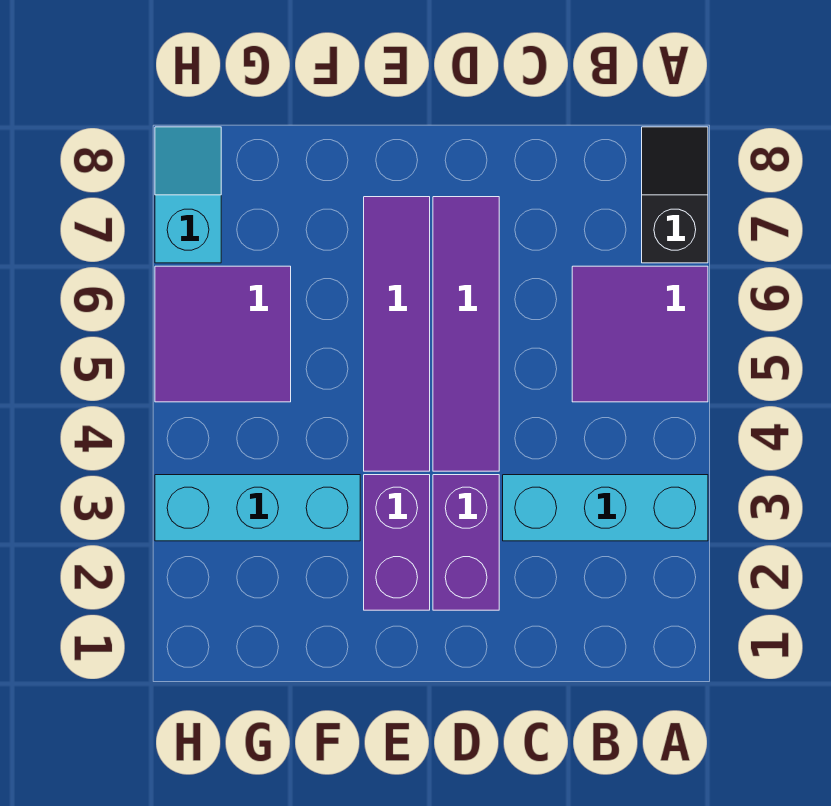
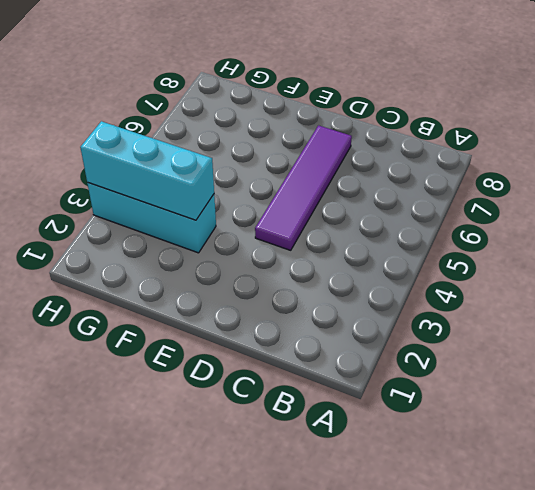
cyan brick F3:H3 level 2 -> cyan brick A3:C3 level 1
none -> purple tile A5:B6 level 1
none -> black slope A7:A8 level 1 top 7

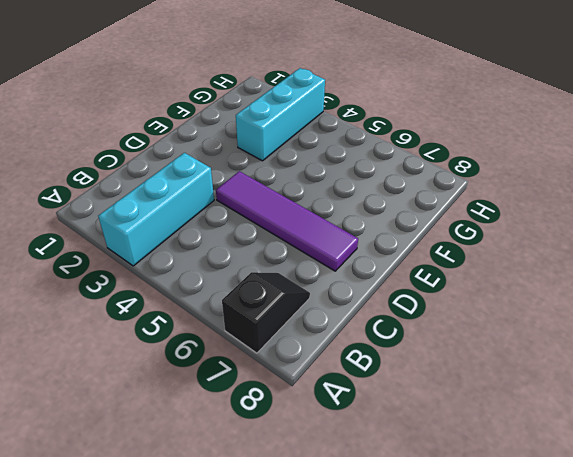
black slope A7:B7 level 1 top A -> black slope A7:A8 level 1 top 7
none -> purple tile A5:B6 level 1
none -> purple brick D2:D3 level 1

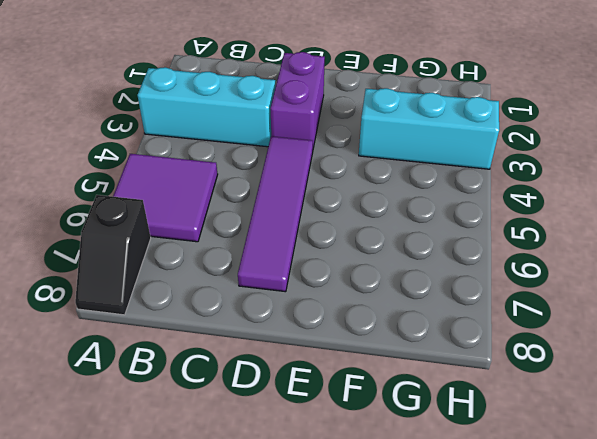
none -> purple brick E2:E3 level 1
none -> purple tile E4:E7 level 1

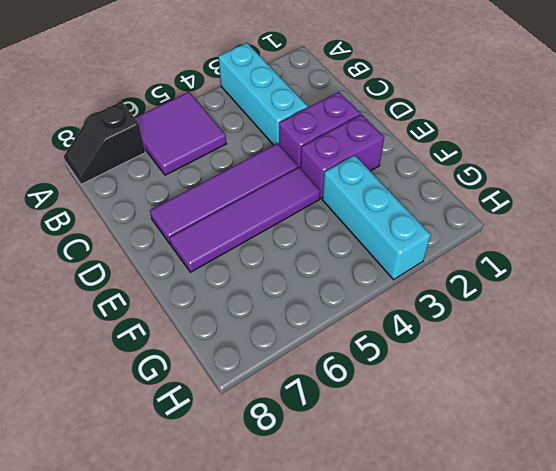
none -> purple tile G5:H6 level 1
none -> cyan slope H7:H8 level 1 top 7

